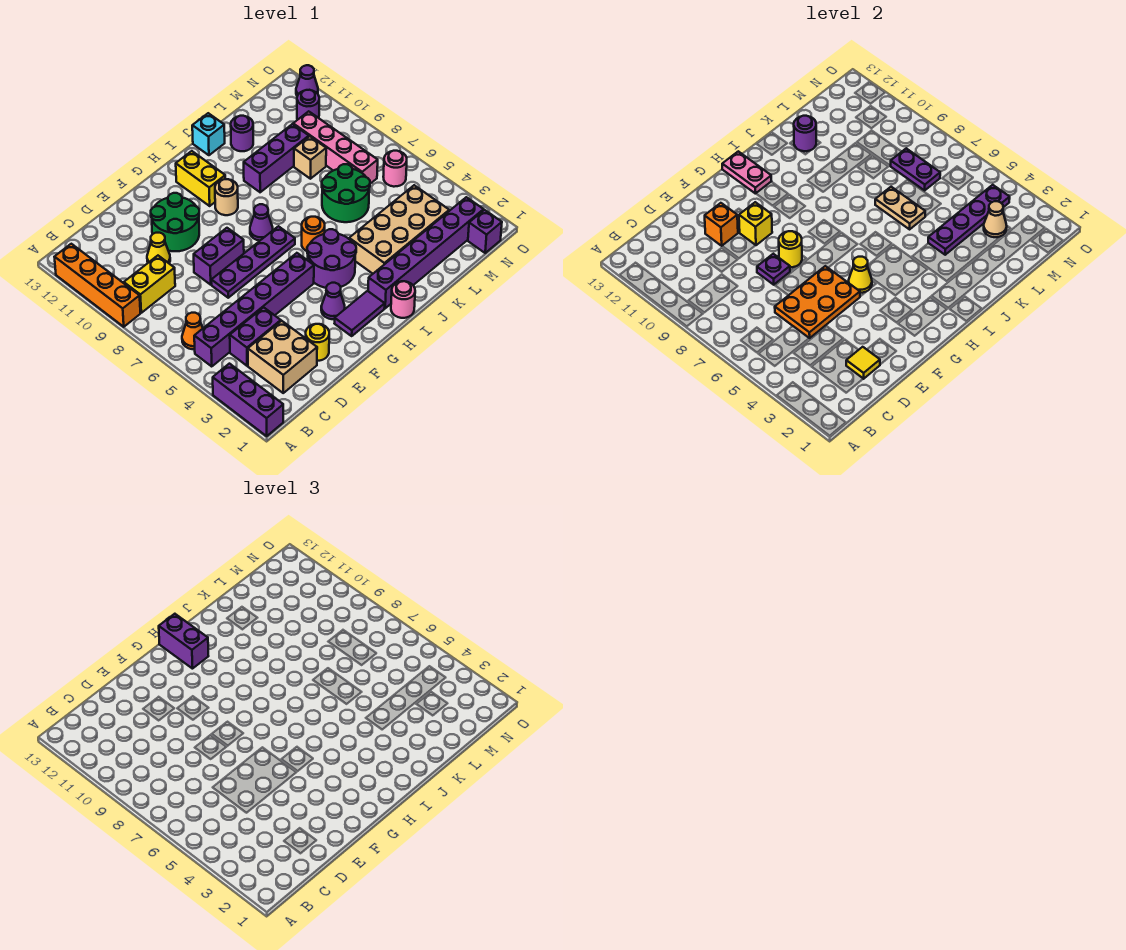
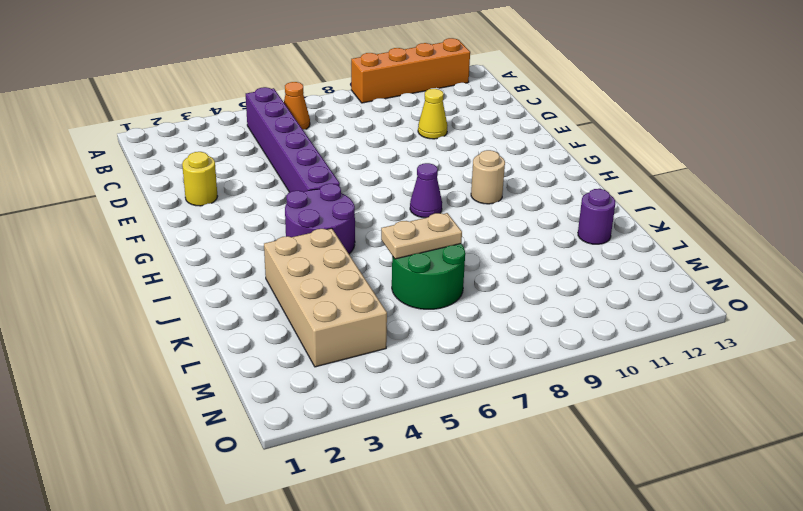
none -> purple brick A1:A3 level 1
none -> yellow brick B9:C9 level 1
none -> tan brick C2:D3 level 1
none -> purple brick C4:D4 level 1

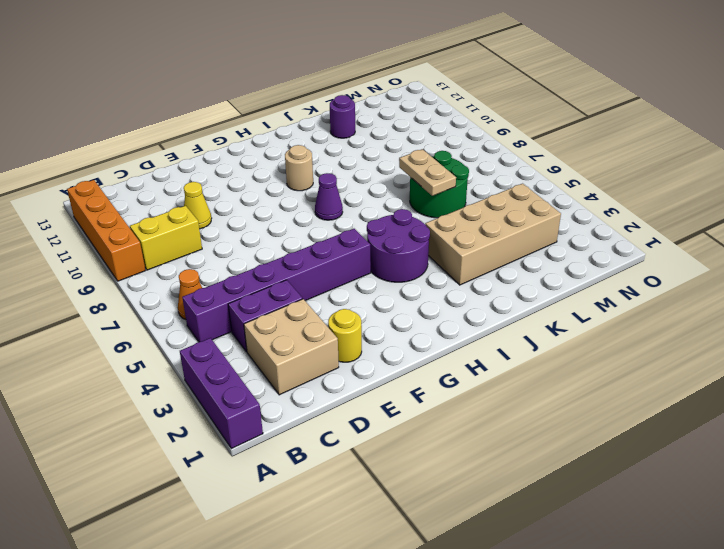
none -> purple plate E7:H7 level 1
none -> purple brick E8:F8 level 1
none -> green round brick E10:F11 level 1
none -> purple tile G2:H2 level 1

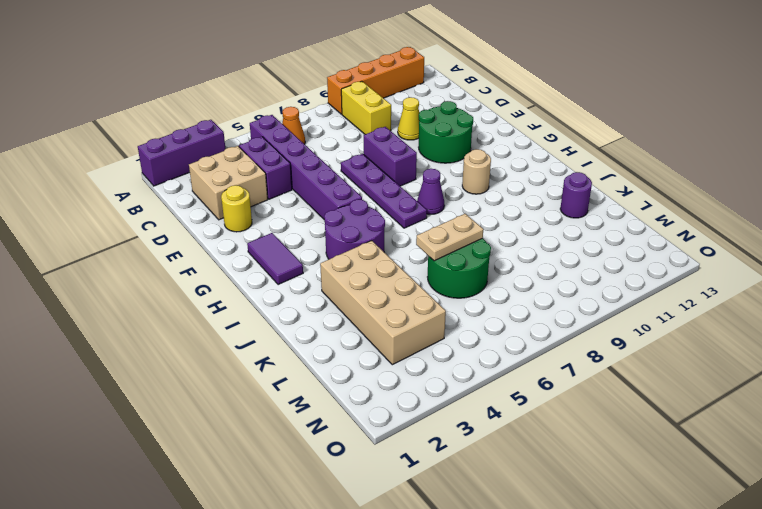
none -> purple cone G3 level 1
none -> yellow brick H11:H12 level 1
none -> pink round brick I1 level 1
none -> purple brick I2:N2 level 1

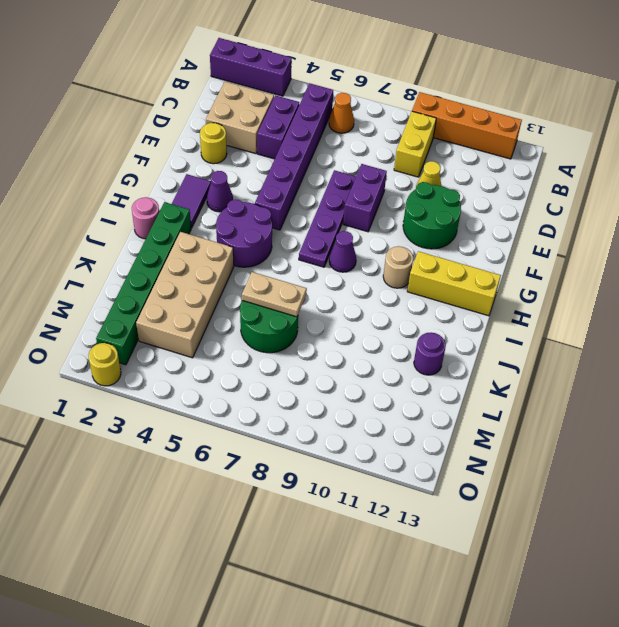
yellow brick H11:H13 level 1 -> yellow brick H11:H12 level 1
green brick I2:N2 level 1 -> purple brick I2:N2 level 1
yellow round brick O2 level 1 -> yellow round brick F8 level 2
none -> orange round brick I6 level 1
none -> purple brick J10:L10 level 1
none -> cyan brick J13 level 1
none -> tan brick L9 level 1

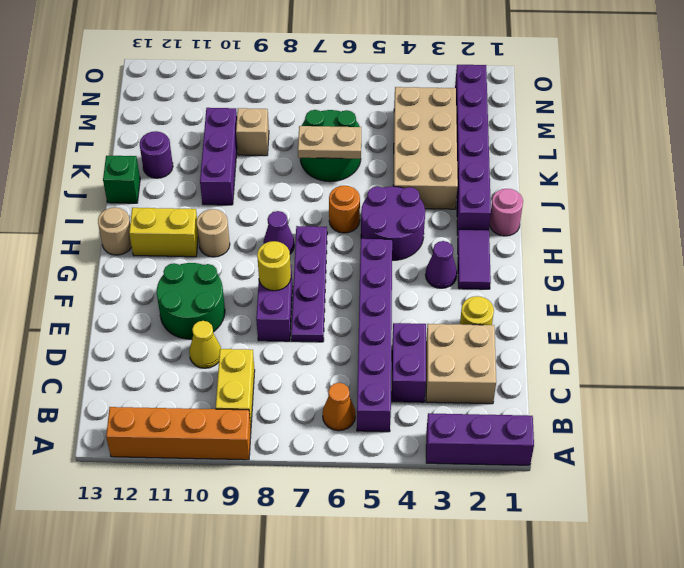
tan round brick H13 level 1 -> none
green brick J13 level 1 -> cyan brick J13 level 1
none -> pink brick M7:M10 level 1
none -> purple brick N1 level 1
none -> pink round brick N6 level 1
none -> purple round brick N11 level 1

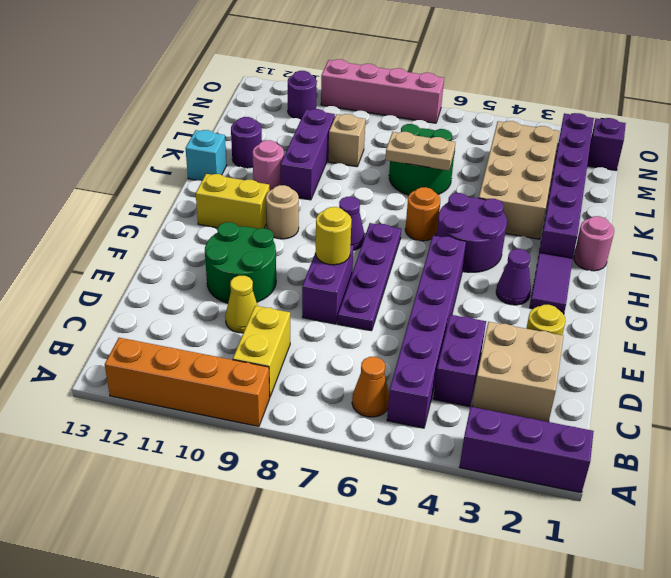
pink round brick J11 level 1 -> pink round brick N6 level 1
pink brick O7:O10 level 1 -> pink brick M7:M10 level 1
none -> purple cone O12 level 1
none -> yellow tile D2 level 2
none -> orange plate D5:F6 level 2
none -> purple plate E8 level 2

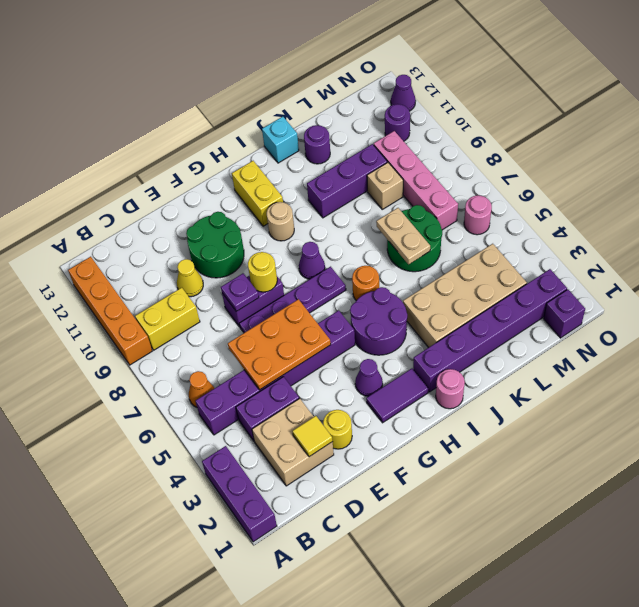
none -> orange brick E11 level 2
none -> yellow brick F10 level 2
none -> yellow cone G5 level 2
none -> pink plate H12:H13 level 2

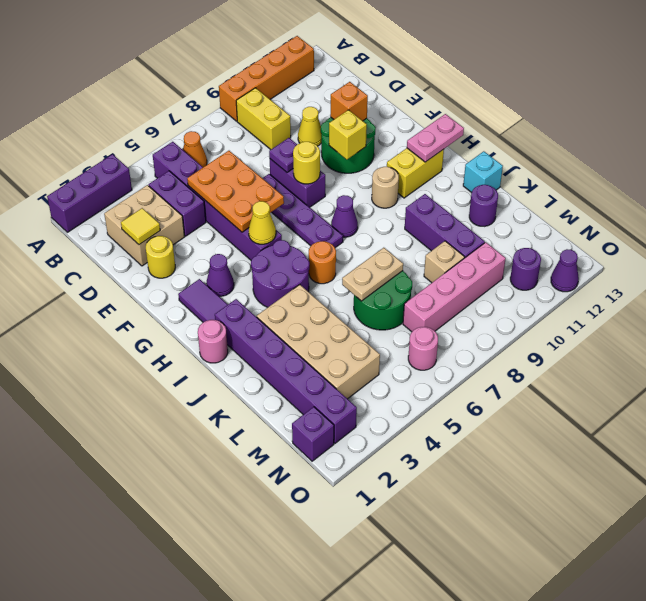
none -> purple plate K4:N4 level 2
none -> purple round brick K12 level 2
none -> tan cone M3 level 2
none -> purple plate M7:M8 level 2

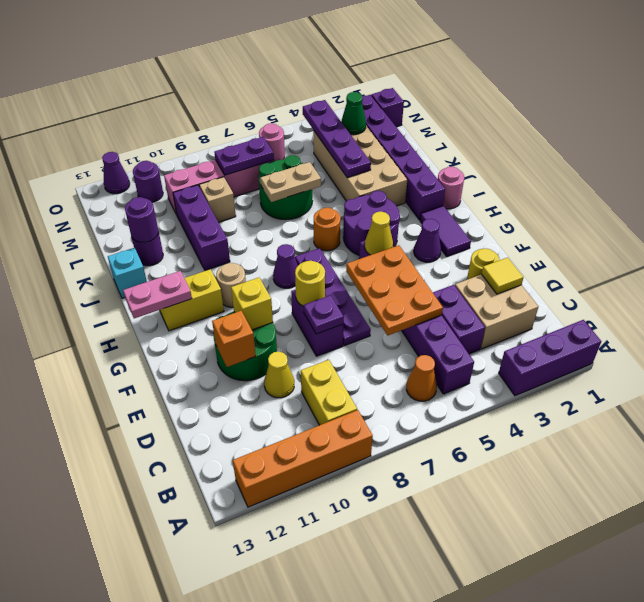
green cone M3 level 2 -> tan cone M3 level 2
none -> purple brick H12:H13 level 3

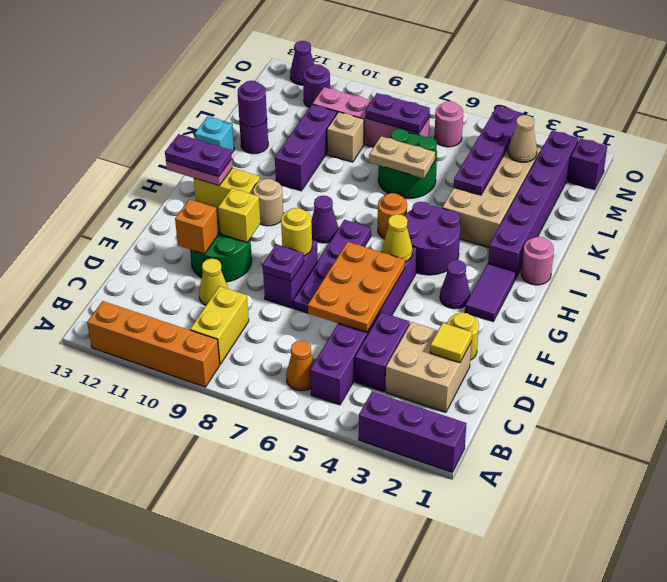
purple plate H12:H13 level 3 -> purple brick H12:H13 level 3

